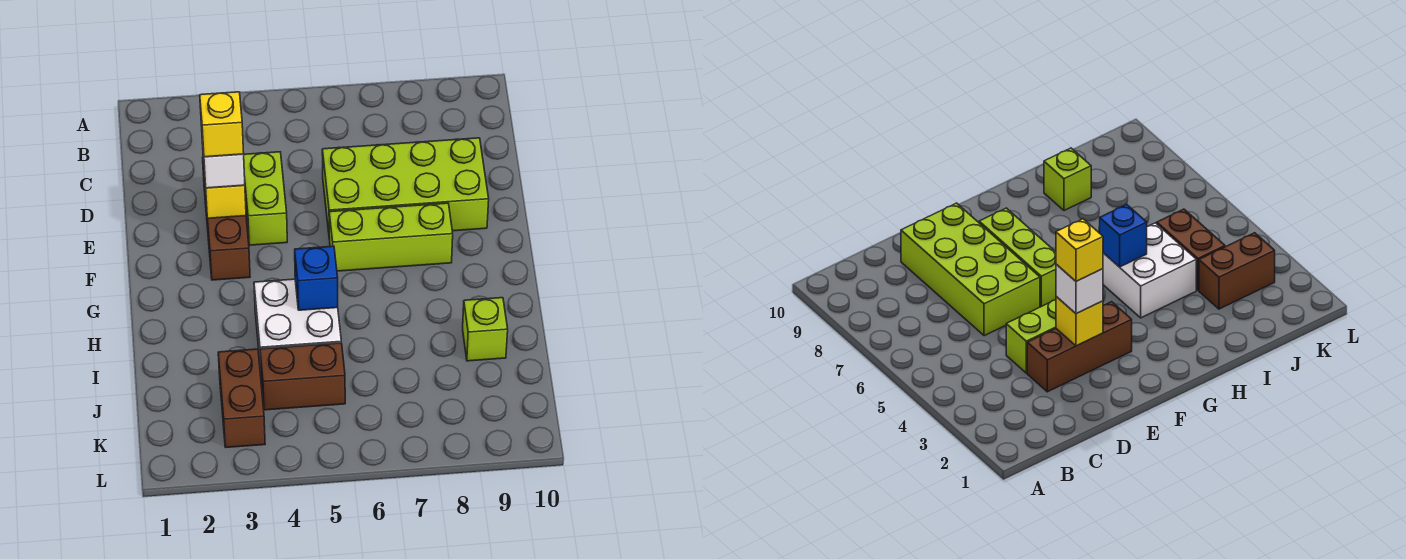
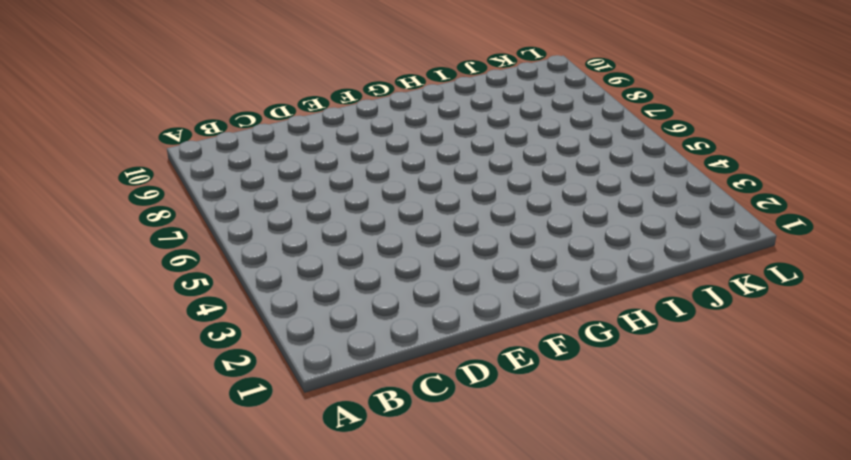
none -> brown brick D3:F3 level 1
none -> lime brick D4:E4 level 1
none -> lime brick D6:E9 level 1

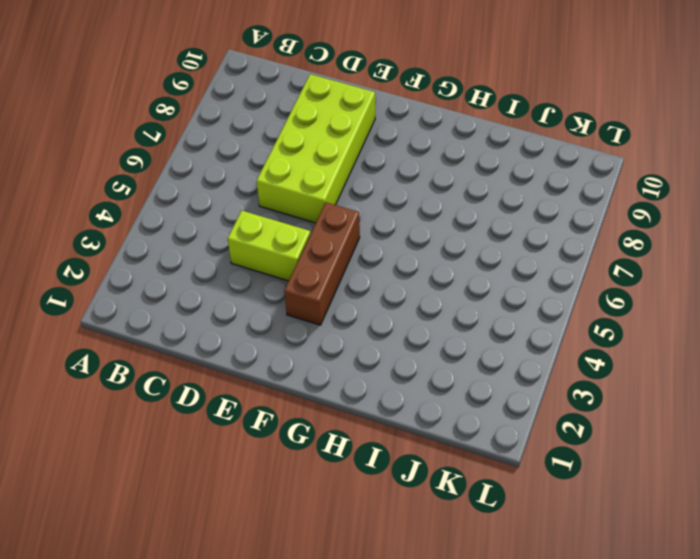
brown brick F3:F5 level 1 -> brown brick D3:F3 level 1
none -> lime brick F6:F8 level 1
none -> white brick H4:I5 level 1
none -> lime brick I9 level 1

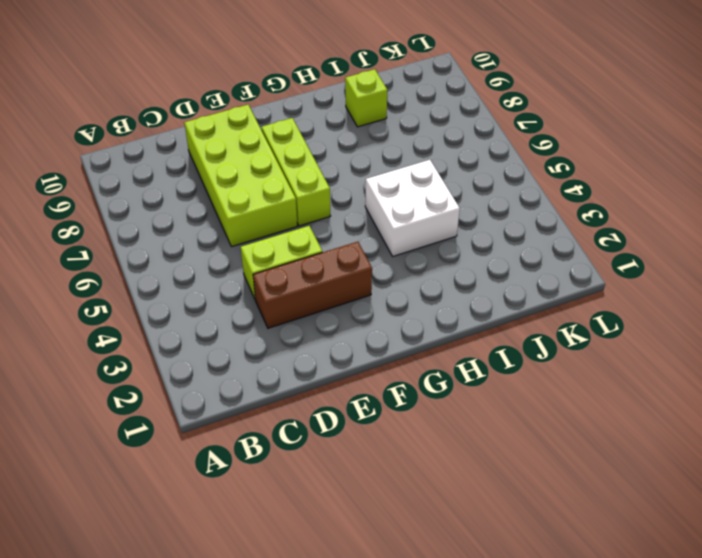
none -> brown brick J3:K3 level 1
none -> brown brick J4:J5 level 1
none -> yellow brick E3 level 2

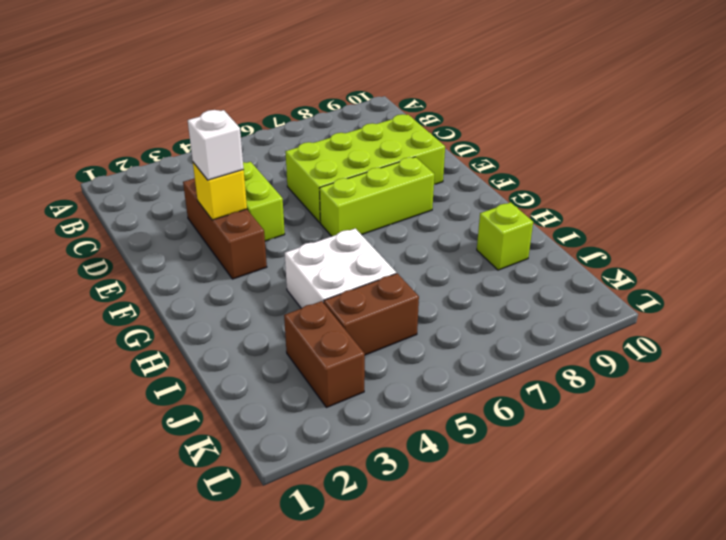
none -> blue brick H5 level 2
none -> yellow brick E3 level 4

